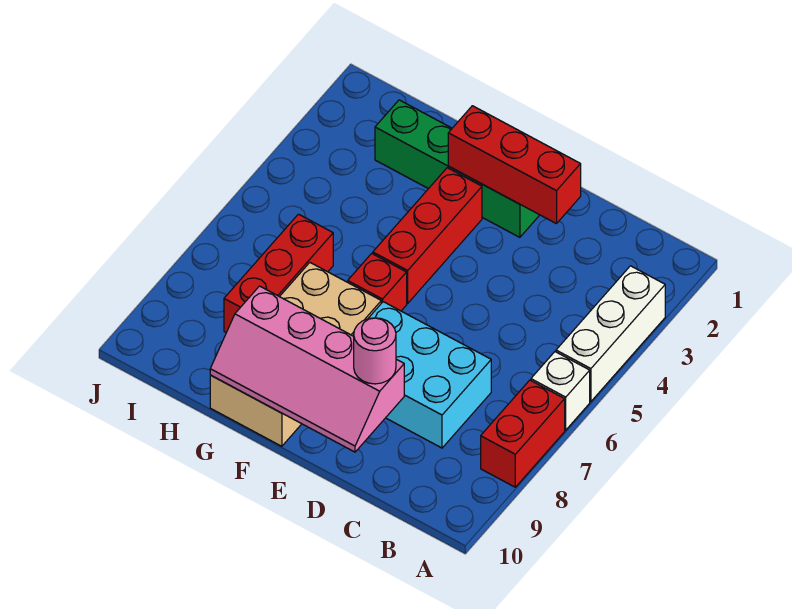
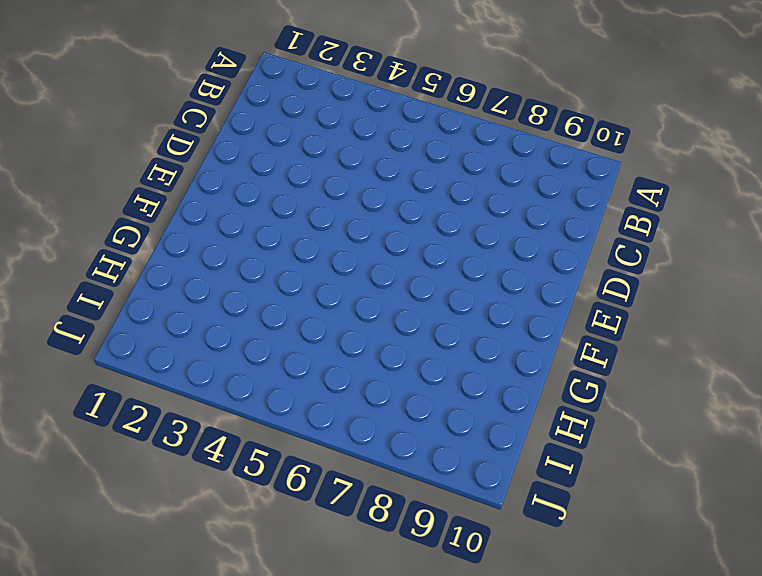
none -> white brick A3:A5 level 1
none -> white brick A6 level 1
none -> red brick A7:A8 level 1

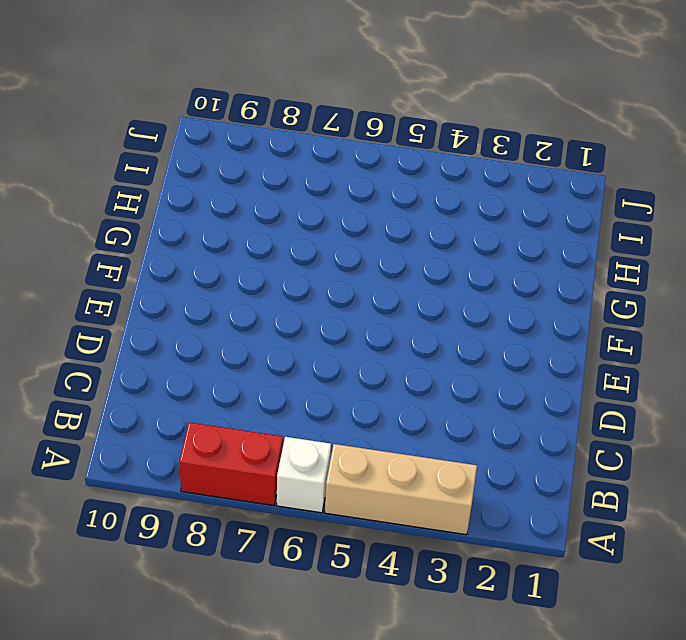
tan brick A3:A5 level 1 -> white brick A3:A5 level 1
none -> cyan brick C7:E8 level 1
none -> green brick E2:H2 level 1
none -> red brick F3:F5 level 1

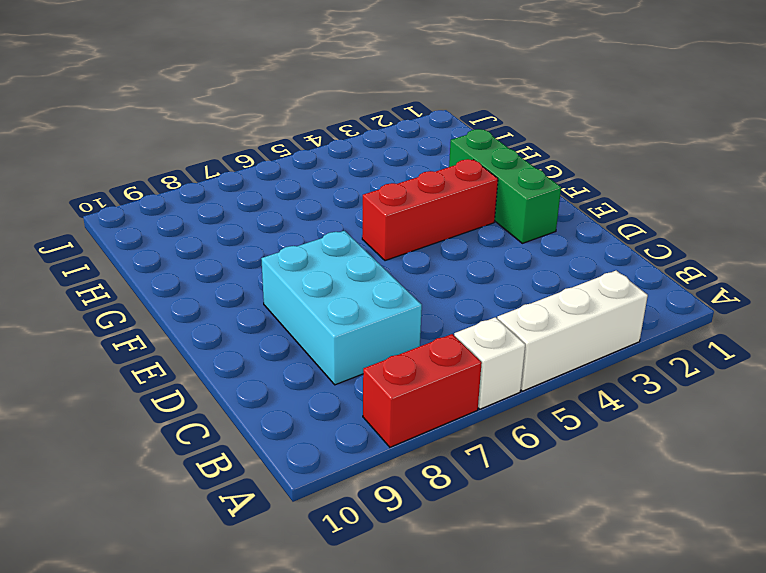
green brick E2:G2 level 1 -> green brick E2:H2 level 1
none -> red brick F6 level 1
none -> tan brick F7:G10 level 1
none -> red brick H6:H8 level 1

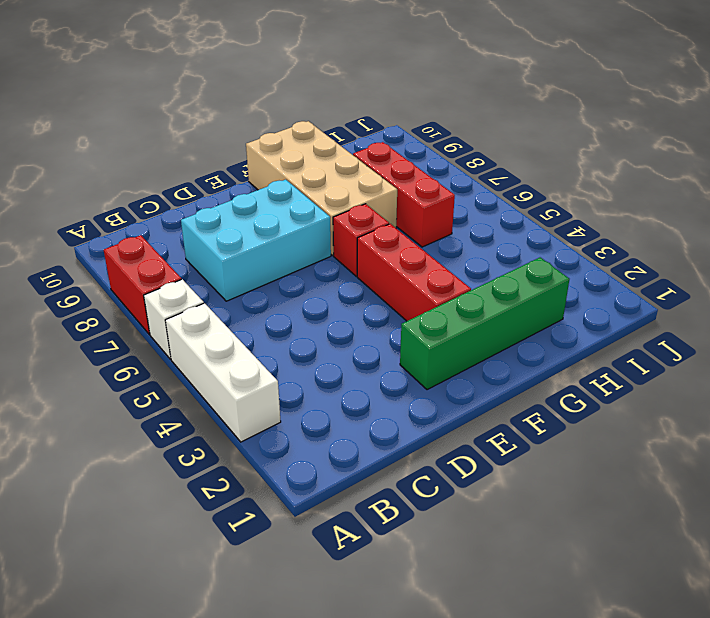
none -> red brick D2:F2 level 2
none -> pink slope D9:G10 level 2 top 9
none -> pink round brick D9 level 3

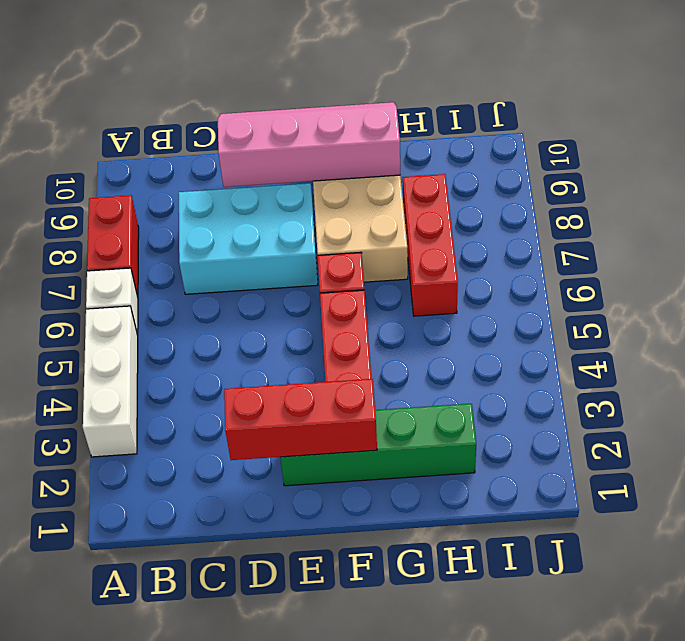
none -> pink round brick D9 level 3

